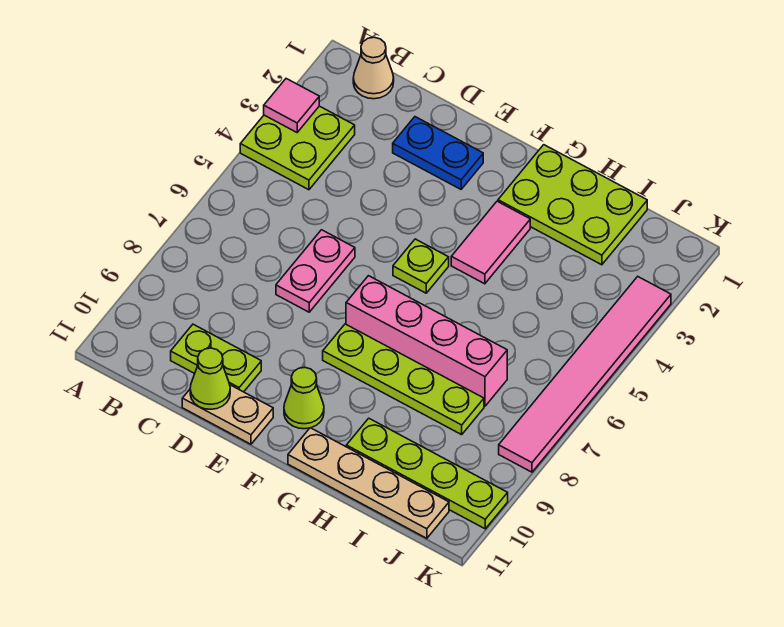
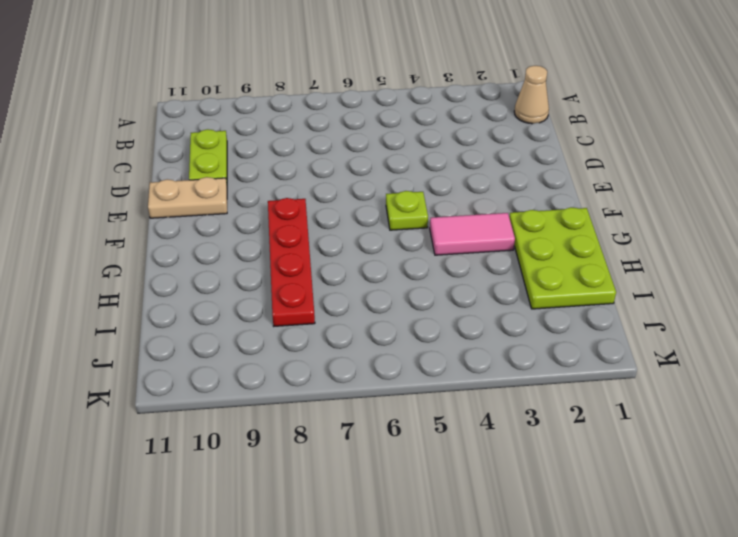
tan plate E10:E11 level 1 -> tan plate D11:E11 level 1
red plate F8:I8 level 1 -> lime plate F8:I8 level 1
none -> lime plate A3:B4 level 1
none -> blue plate D2:E2 level 1
none -> pink plate D6:D7 level 1

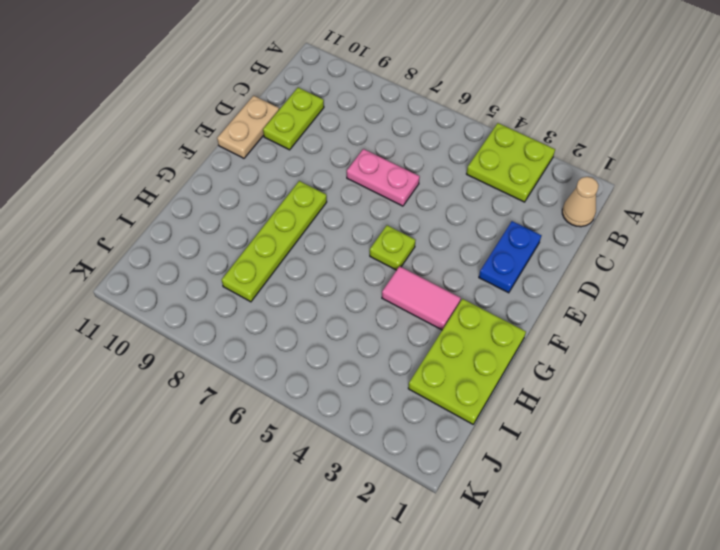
none -> pink brick F7:I7 level 1
none -> lime cone F10 level 1
none -> tan plate G11:J11 level 1

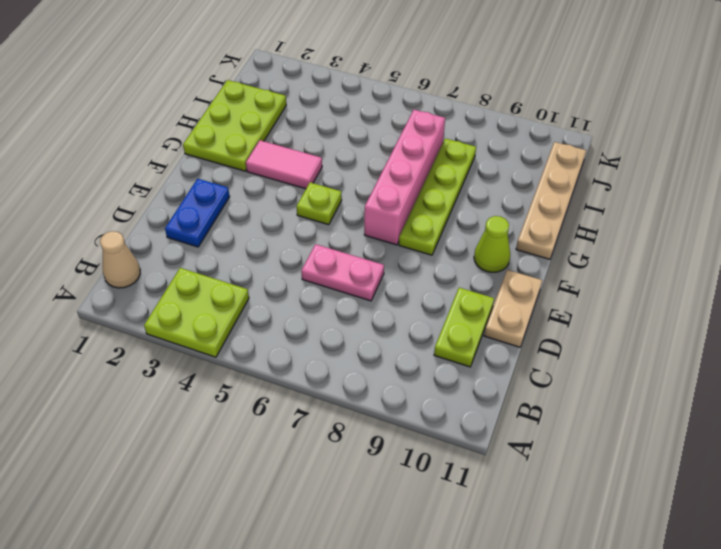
none -> lime plate H10:K10 level 1
none -> pink tile K3:K8 level 1
none -> pink tile A3 level 2

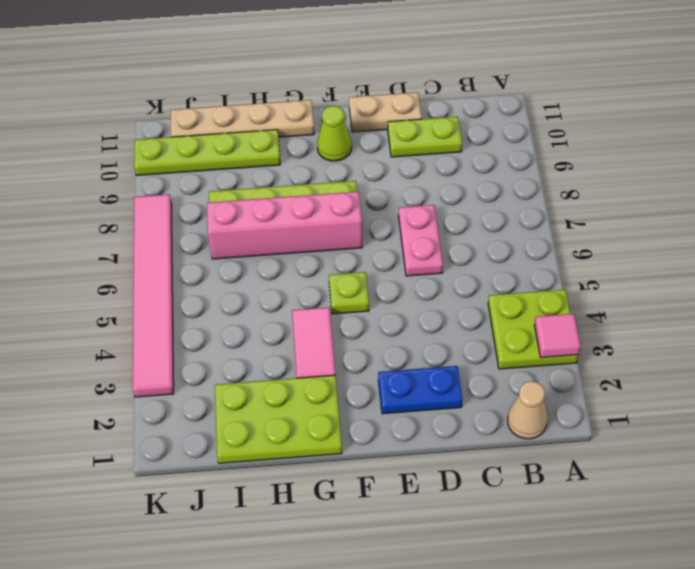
none -> lime cone D11 level 2

